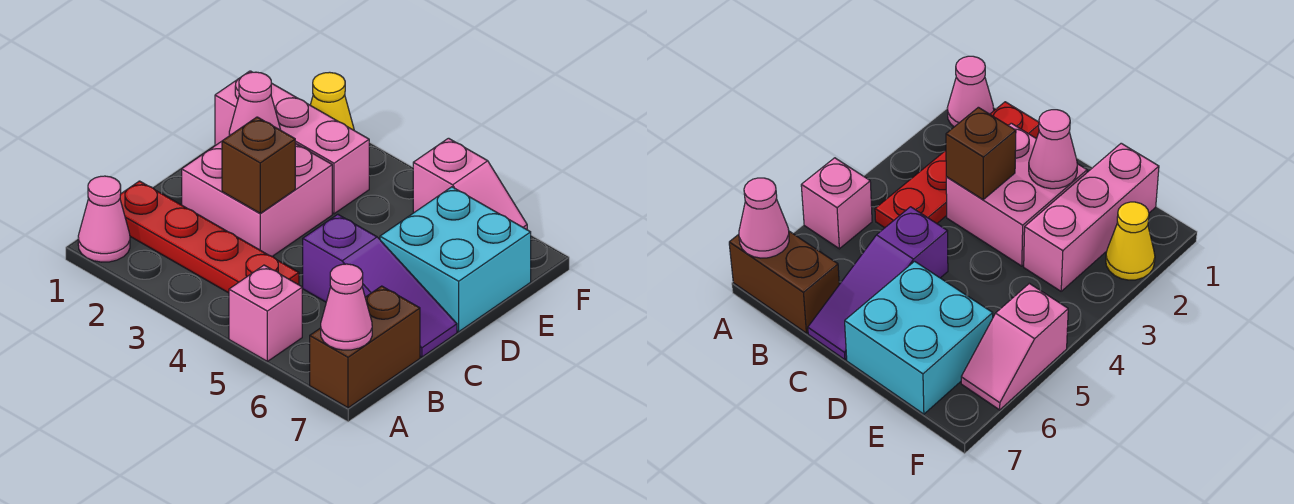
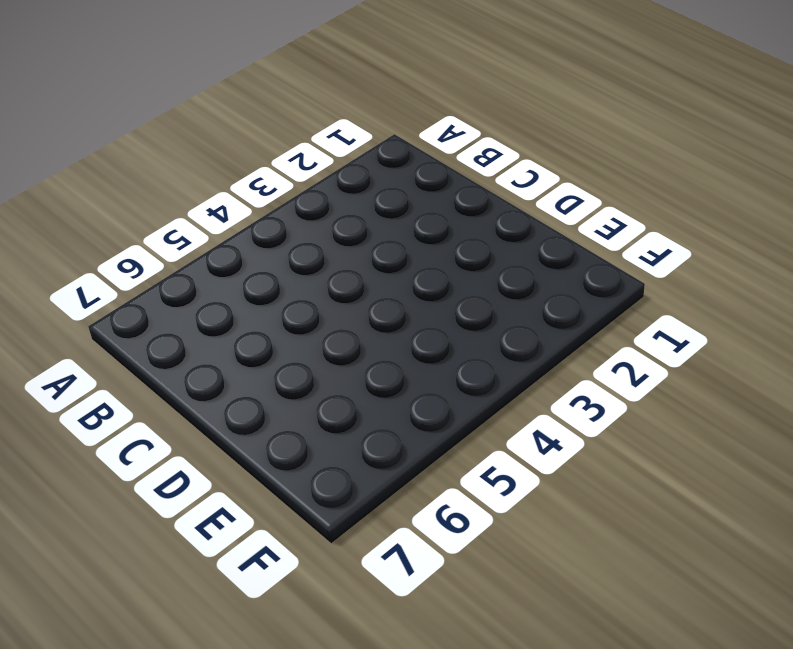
none -> pink cone A1 level 1
none -> pink brick A5 level 1
none -> brown brick A7:B7 level 1

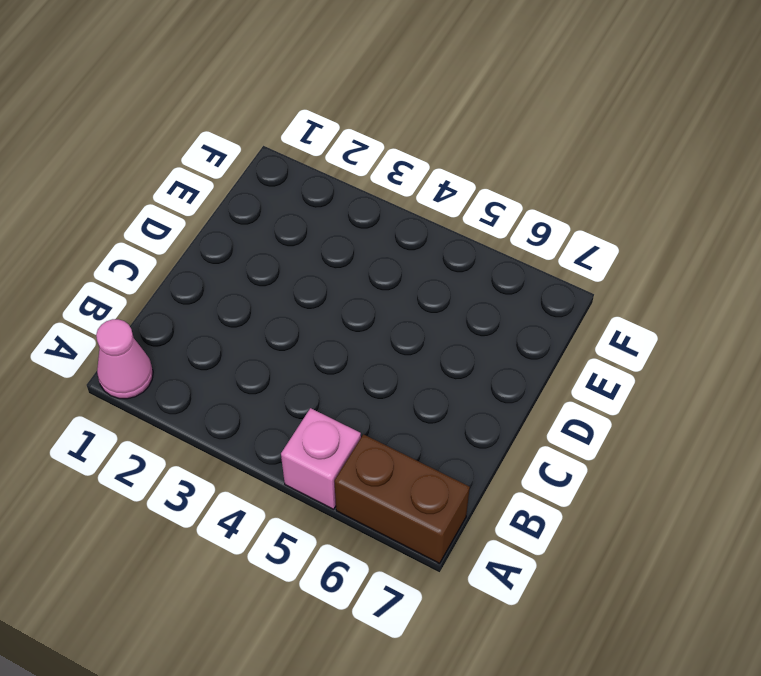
brown brick A6:A7 level 1 -> brown brick A7:B7 level 1
none -> red plate B1:B4 level 1
none -> pink brick C2:D3 level 1
none -> purple slope C5:C7 level 1 top 5

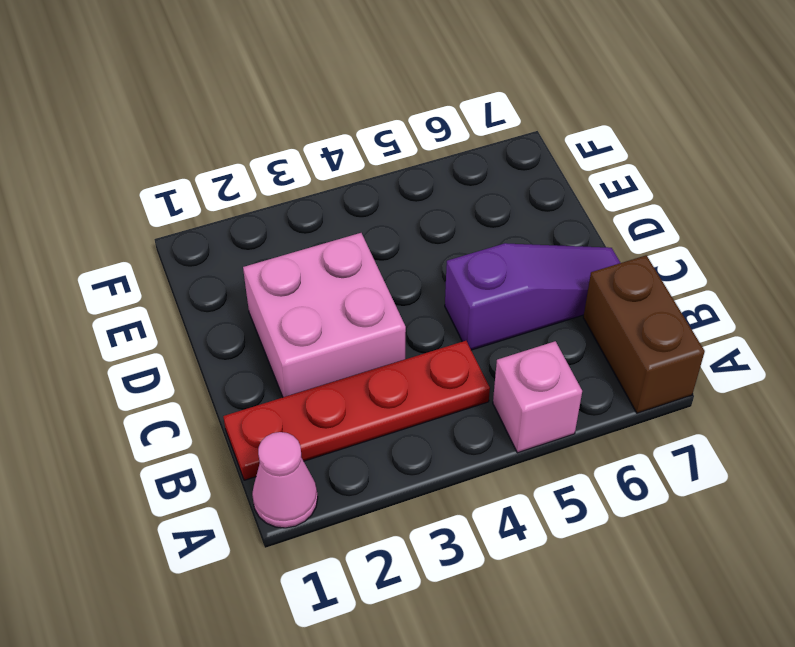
none -> cyan brick D6:E7 level 1
none -> pink brick E1:E3 level 1
none -> yellow cone F2 level 1

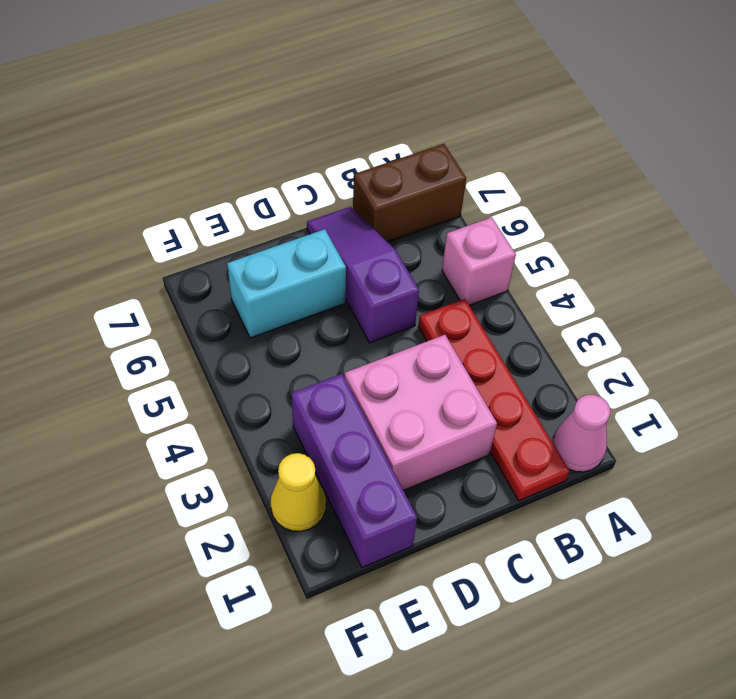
cyan brick D6:E6 level 1 -> cyan brick D6:E7 level 1
purple brick E1:E3 level 1 -> pink brick E1:E3 level 1
none -> pink slope F5:F6 level 1 top 5
none -> pink cone A7 level 2
none -> brown brick C3 level 2

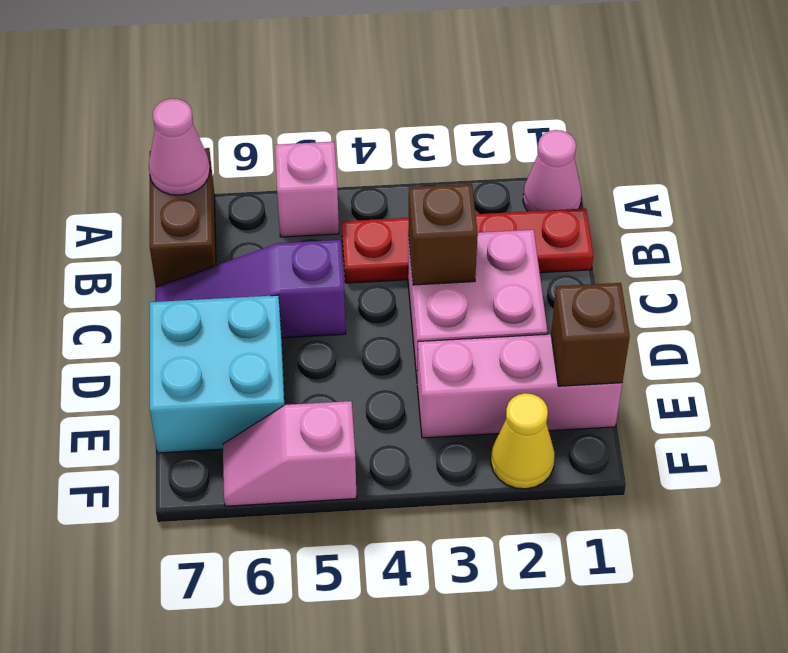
brown brick E1 level 2 -> none
none -> pink cone D2 level 2

